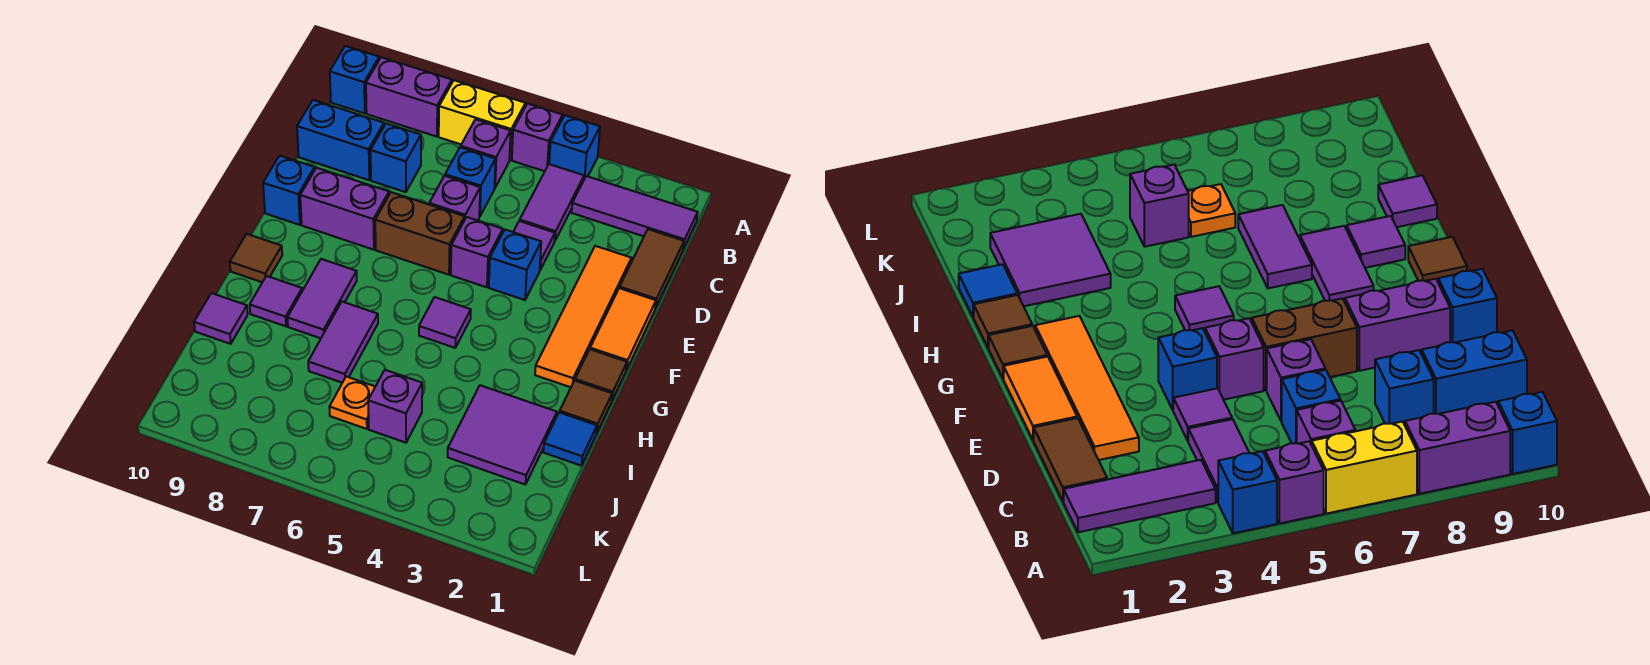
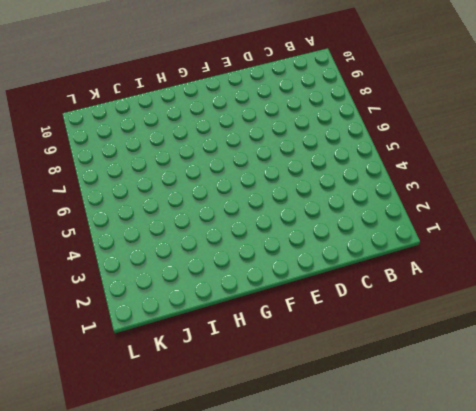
none -> blue brick A4 level 1
none -> purple brick A5 level 1
none -> yellow brick A6:A7 level 1
none -> purple brick A8:A9 level 1

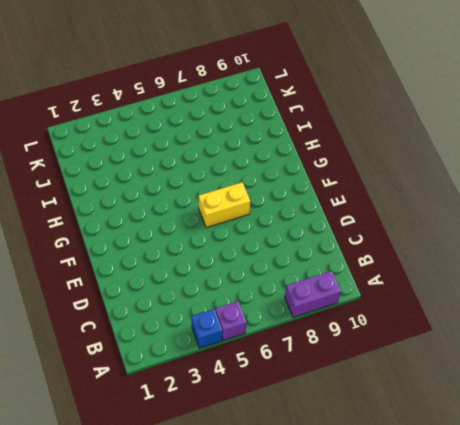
yellow brick F6:F7 level 1 -> yellow brick A6:A7 level 1
none -> blue brick A10 level 1
none -> purple tile B1:B3 level 1
none -> purple tile B4:C4 level 1
none -> purple brick B6 level 1

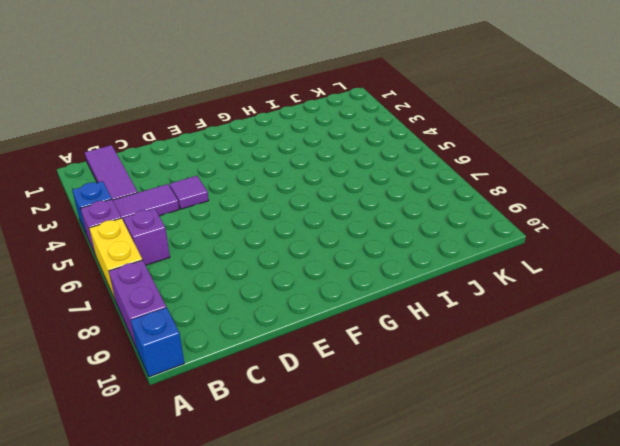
none -> brown tile C1:D1 level 1
none -> blue brick C6 level 1
none -> blue brick C8 level 1
none -> blue brick C9:C10 level 1

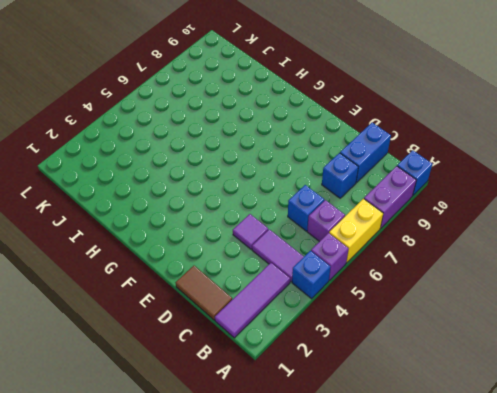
none -> orange tile D2:G2 level 1
none -> purple brick D6 level 1
none -> orange tile E1:F1 level 1
none -> blue brick E4 level 1

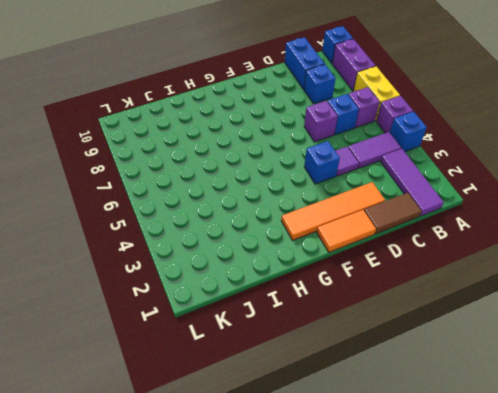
none -> purple brick E5 level 1
none -> brown brick E6:E7 level 1
none -> purple brick E8:E9 level 1
none -> blue brick E10 level 1

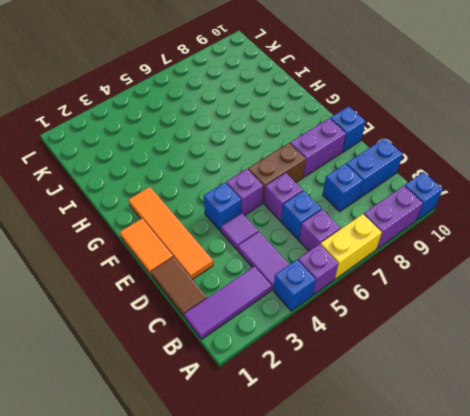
none -> brown tile G1 level 1
none -> purple tile G5 level 1
none -> purple tile G8:H8 level 1
none -> brown tile G10 level 1

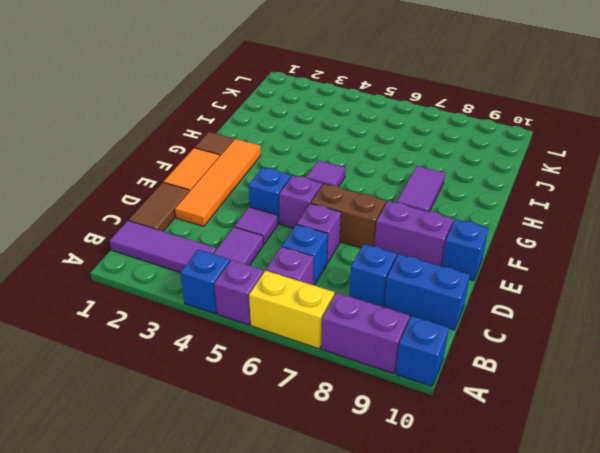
none -> brown tile G10 level 1
none -> brown tile H1 level 1
none -> purple tile H7:I7 level 1
none -> purple tile H9 level 1

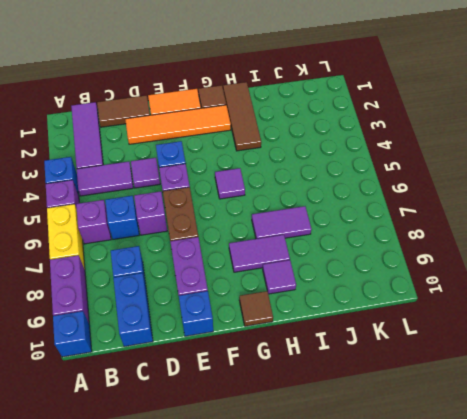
brown tile H1:H3 level 1 -> brown tile H1 level 1
none -> blue tile I1 level 1
none -> purple tile I2:J3 level 1
none -> purple tile I10 level 1
none -> purple brick J5 level 1

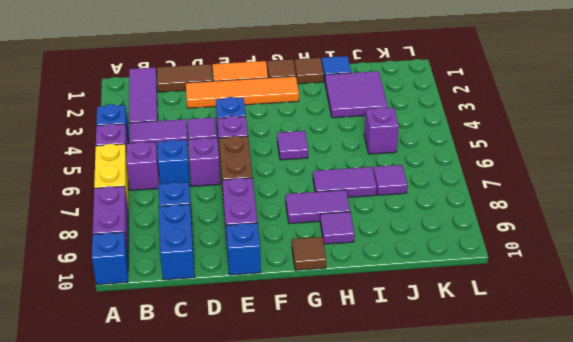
purple tile J7 level 1 -> purple tile I10 level 1
none -> orange plate J6 level 1

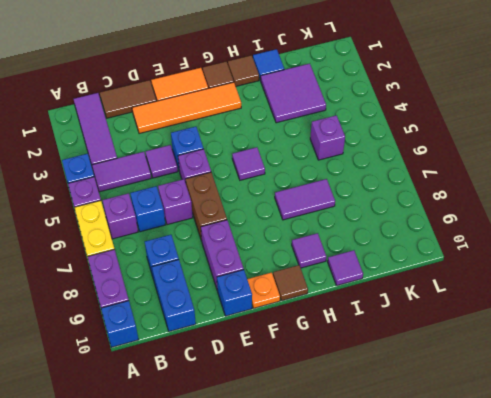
orange plate F10 level 1 -> orange plate J6 level 1
none -> purple tile G8:H8 level 1

